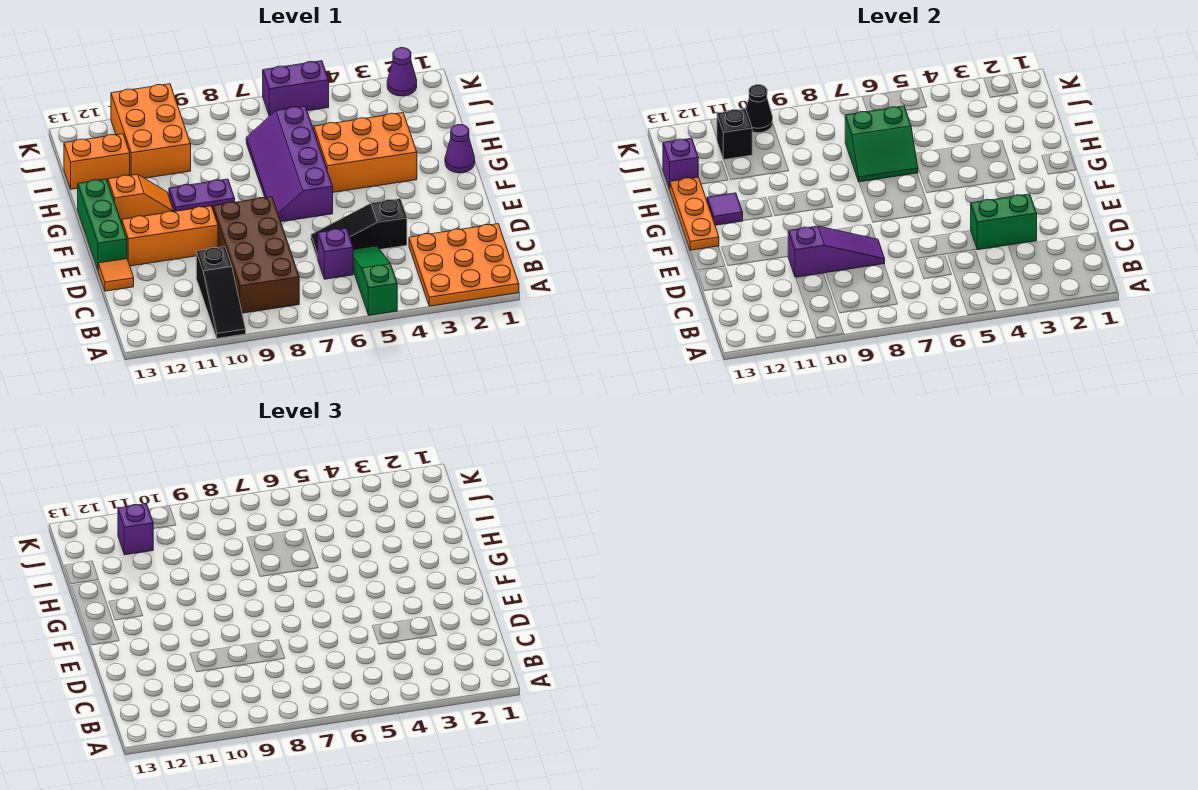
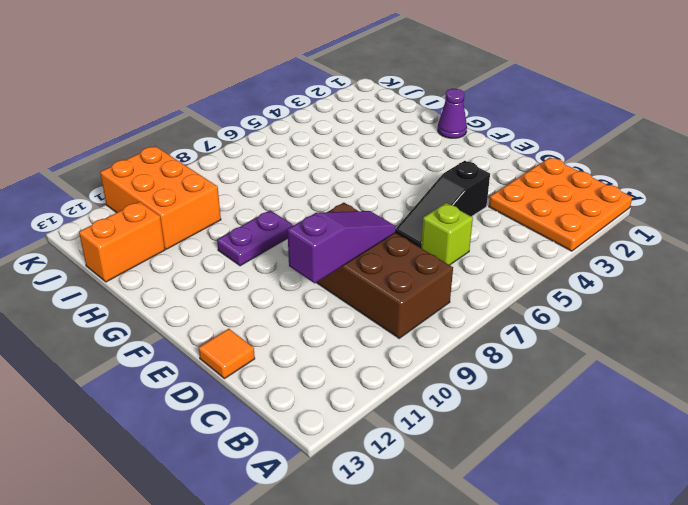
lime brick C6 level 1 -> purple brick C6 level 1
none -> green slope A5:C5 level 1 top A
none -> black slope A10:C10 level 1 top C
none -> orange brick E10:E12 level 1

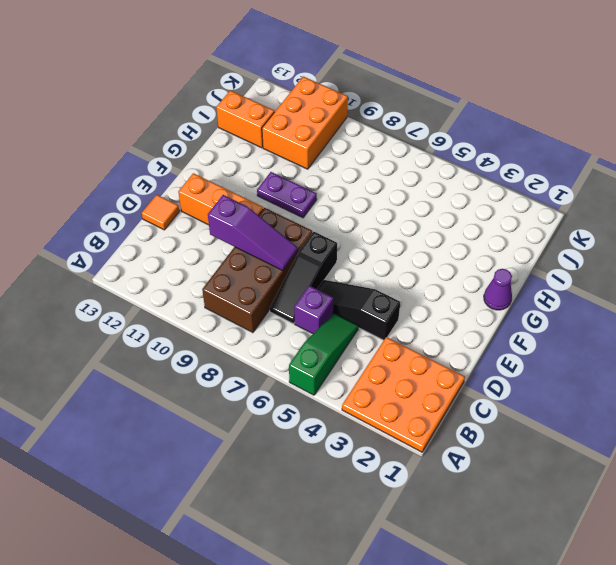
black slope C7:E7 level 1 top E -> black slope A10:C10 level 1 top C
none -> green brick E13:G13 level 1
none -> purple slope F6:I7 level 1 top 6
none -> orange brick G3:H5 level 1

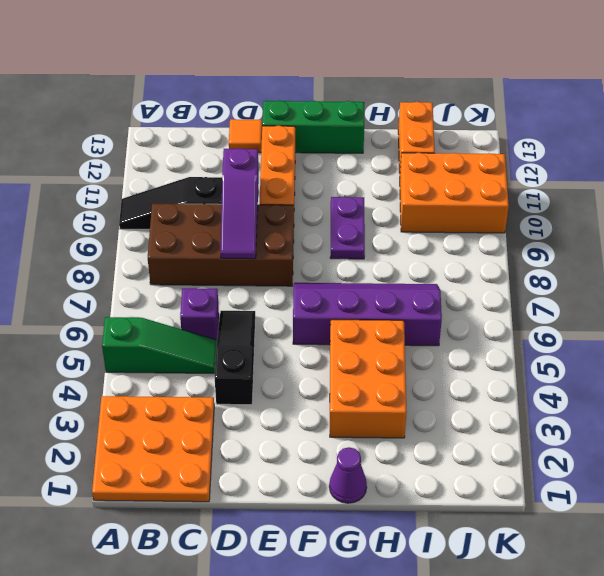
none -> orange slope G11:G12 level 1 top 12
none -> purple cone K2 level 1
none -> purple brick K5:K6 level 1

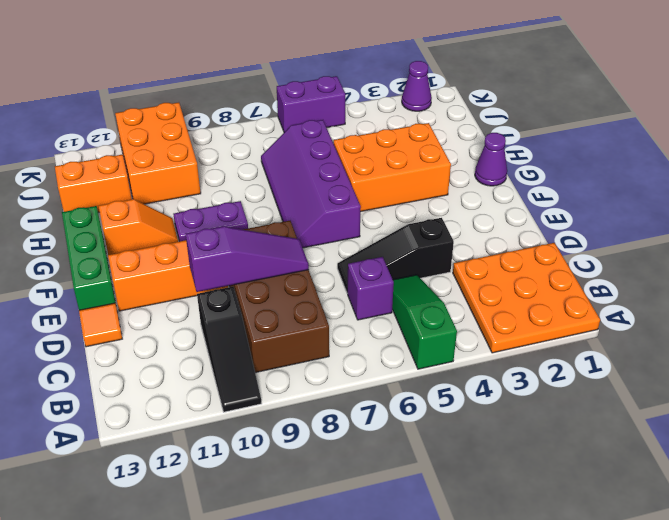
none -> green brick D3:D4 level 2
none -> orange plate F13:H13 level 2
none -> purple tile G12 level 2

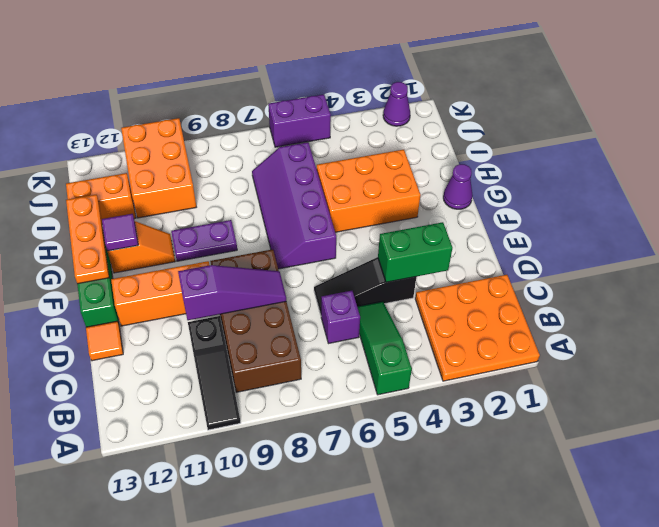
none -> green slope H6:I7 level 2 top I
none -> purple brick I13 level 2
none -> black brick J11 level 2

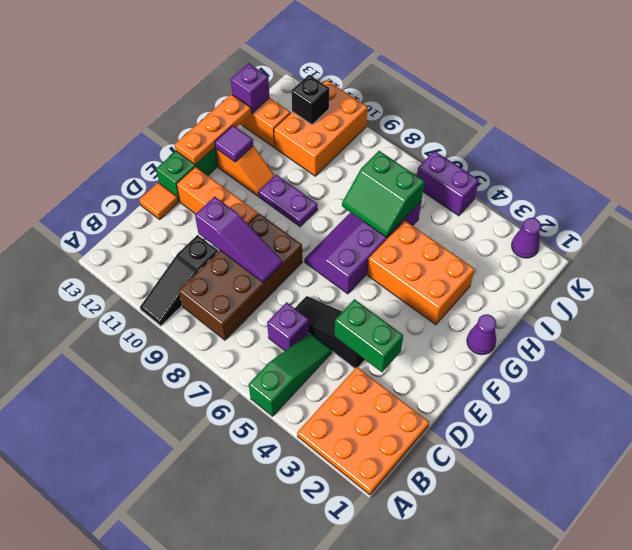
none -> black cone K10 level 2
none -> purple brick J11 level 3

